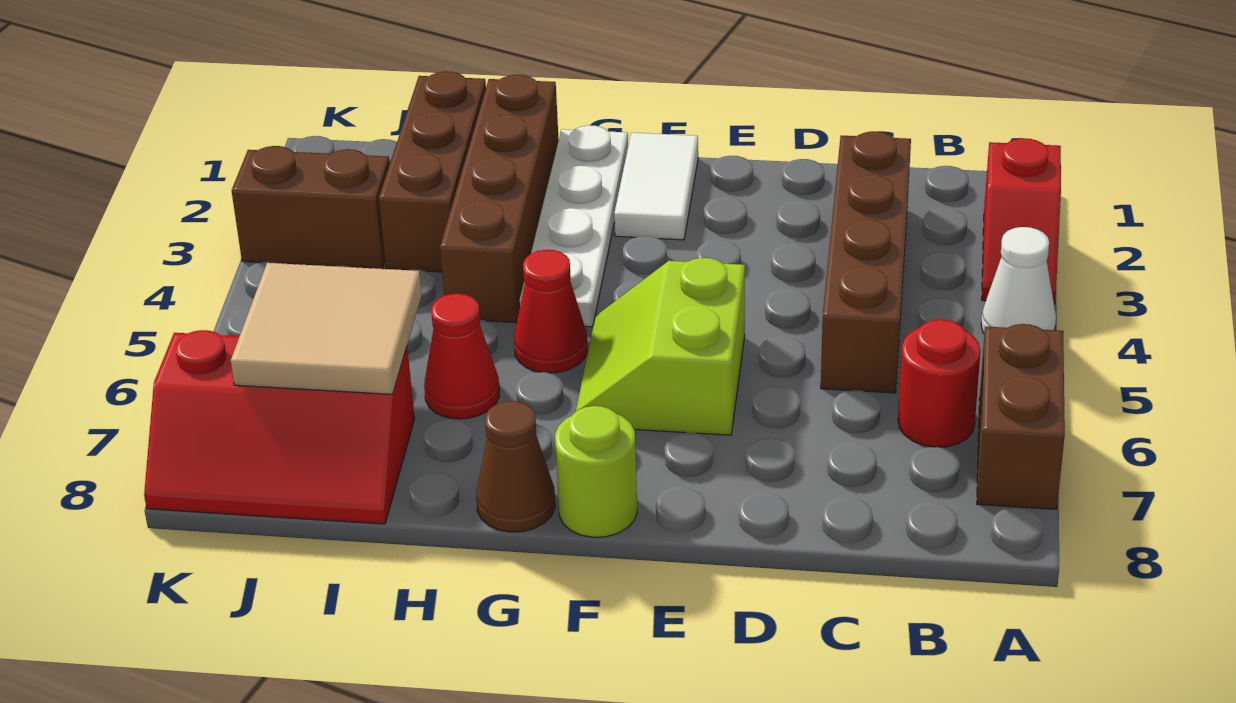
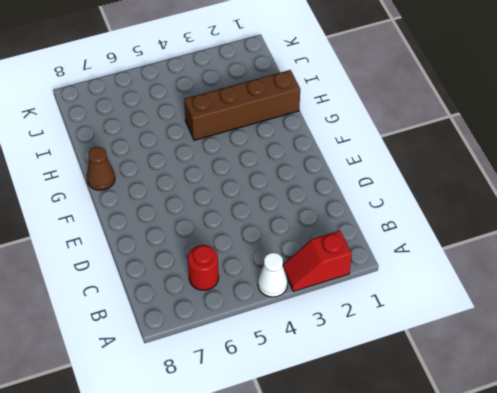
none -> brown brick A6:A7 level 1
none -> brown brick C2:C5 level 1
none -> lime slope E5:F6 level 1 top E

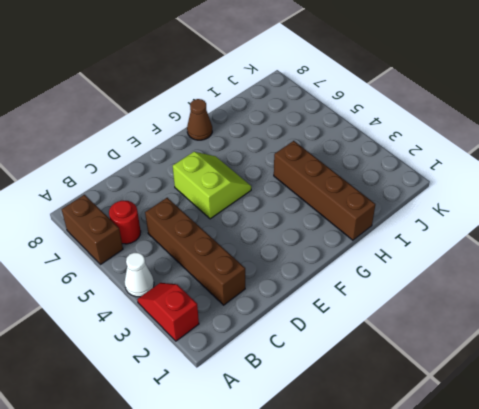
none -> white tile F1:F2 level 1
none -> lime round brick F8 level 1
none -> white plate G1:G4 level 1

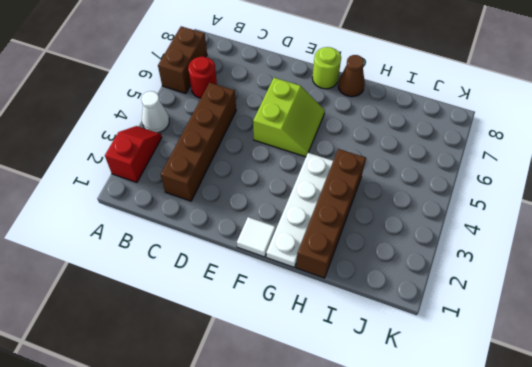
white tile F1 level 1 -> white tile F1:F2 level 1
none -> red cone G5 level 1
none -> red cone H6 level 1
none -> brown brick I1:I3 level 1

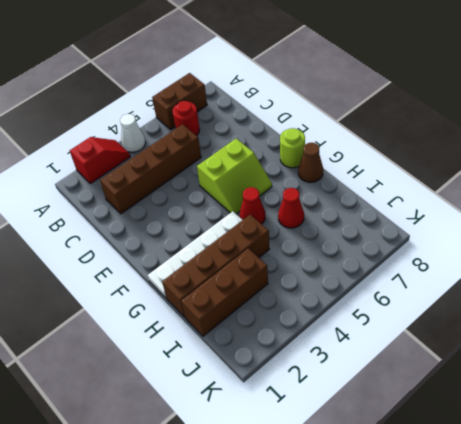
none -> white tile F1:F2 level 1
none -> red slope I7:K8 level 1 top 7
none -> brown brick J3:K3 level 1

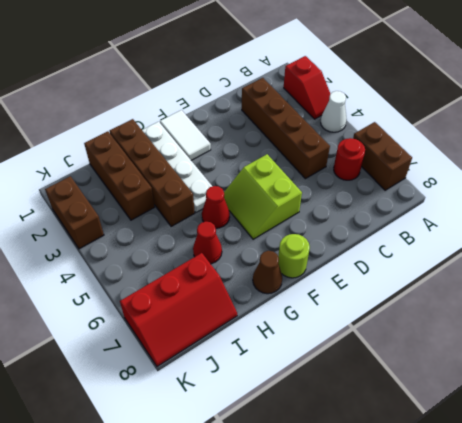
brown brick K2:K3 level 1 -> brown brick J3:K3 level 1
none -> tan tile I6:J7 level 2

